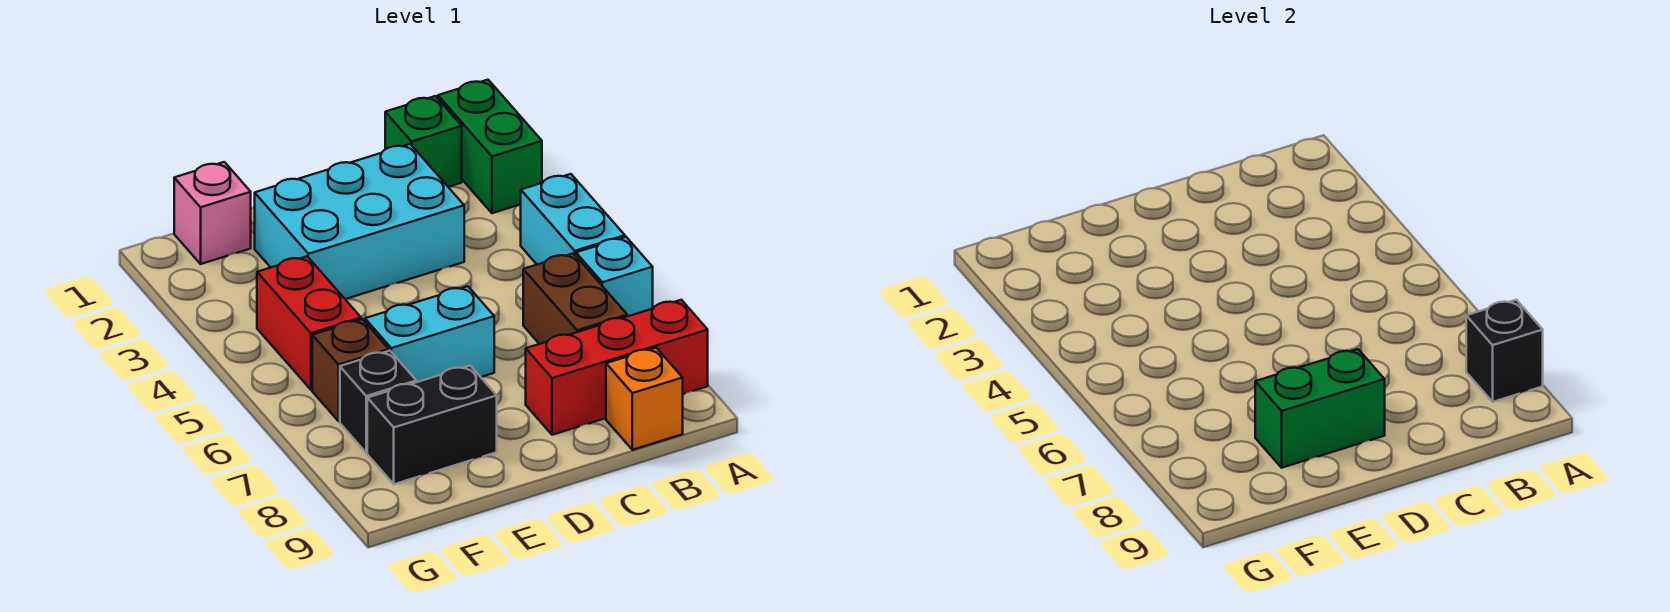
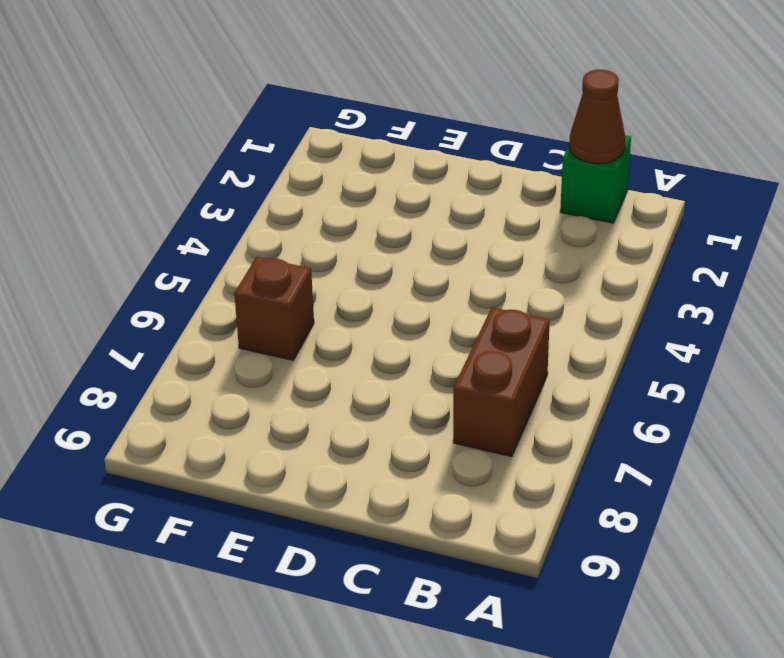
brown cone B1 level 2 -> none
none -> green brick A1:A2 level 1
none -> cyan brick A4:A5 level 1
none -> cyan brick A6 level 1

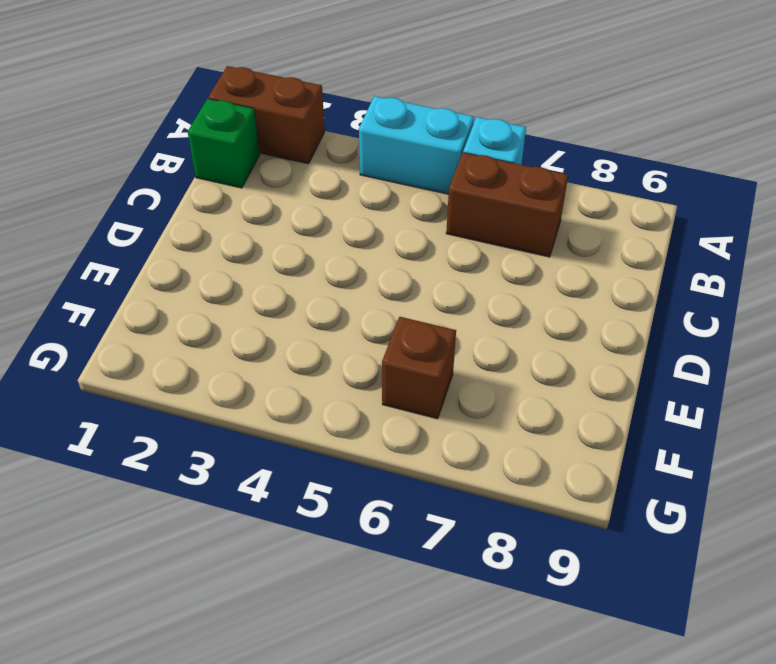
brown brick A1:A2 level 1 -> green brick A1:A2 level 1
none -> red brick A8:C8 level 1
none -> orange brick B9 level 1
none -> cyan brick C2:E3 level 1

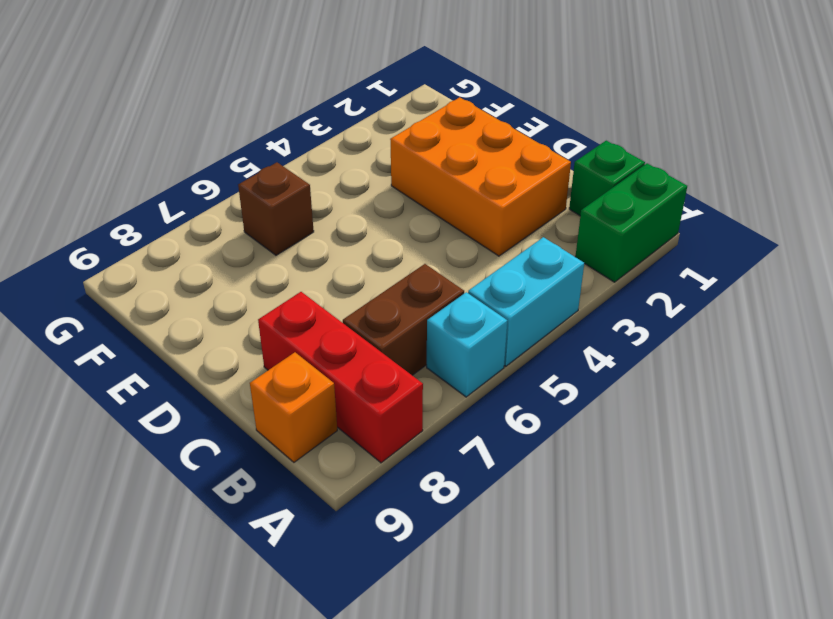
orange brick C2:E3 level 1 -> cyan brick C2:E3 level 1
none -> cyan brick D6:E6 level 1
none -> black brick E8:F8 level 1
none -> pink brick F1 level 1

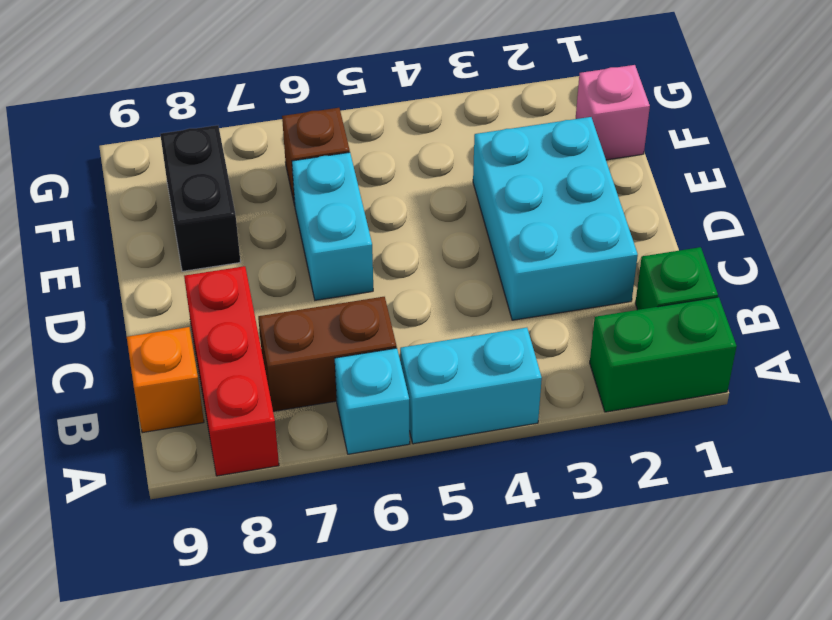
none -> red brick F4:F5 level 1
none -> black brick F7 level 1
none -> black brick A8 level 2

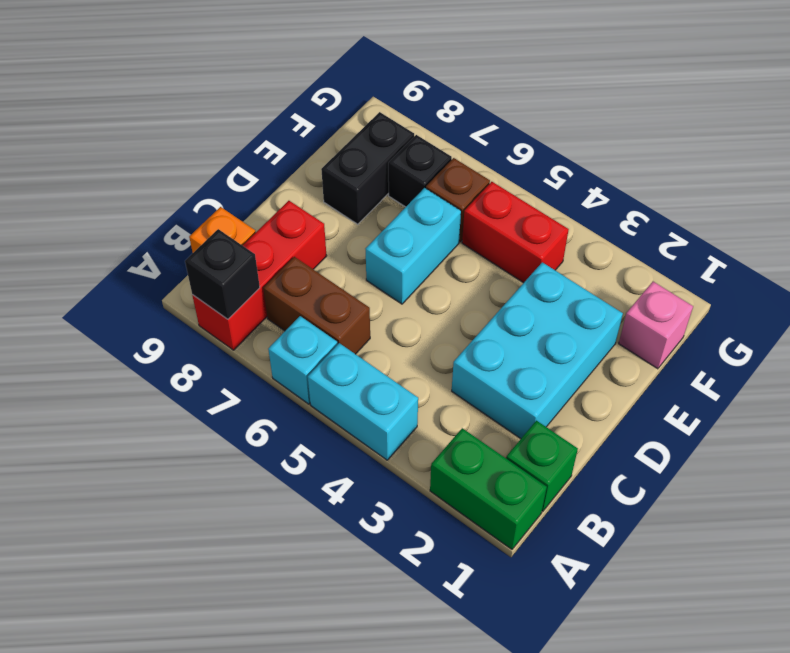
none -> green brick D8:E8 level 2

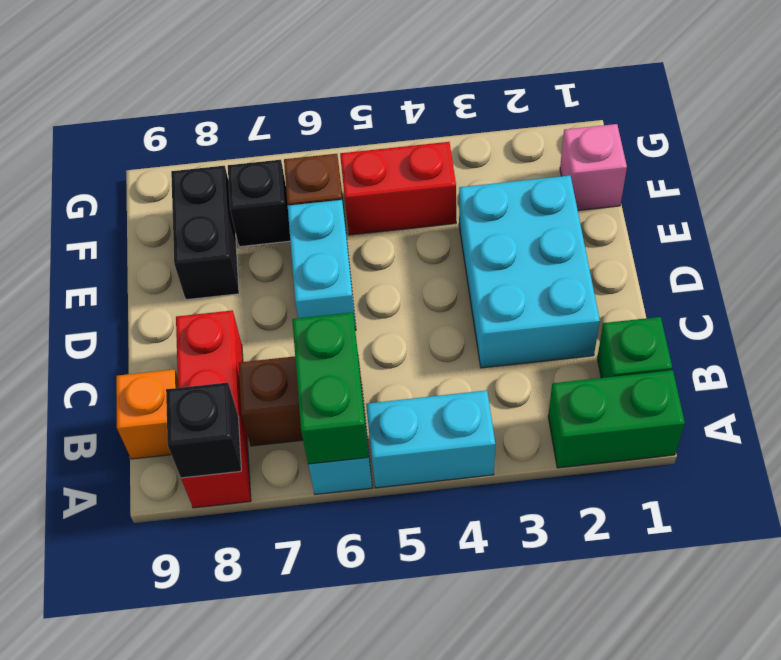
green brick A6:B6 level 2 -> green brick D8:E8 level 2

